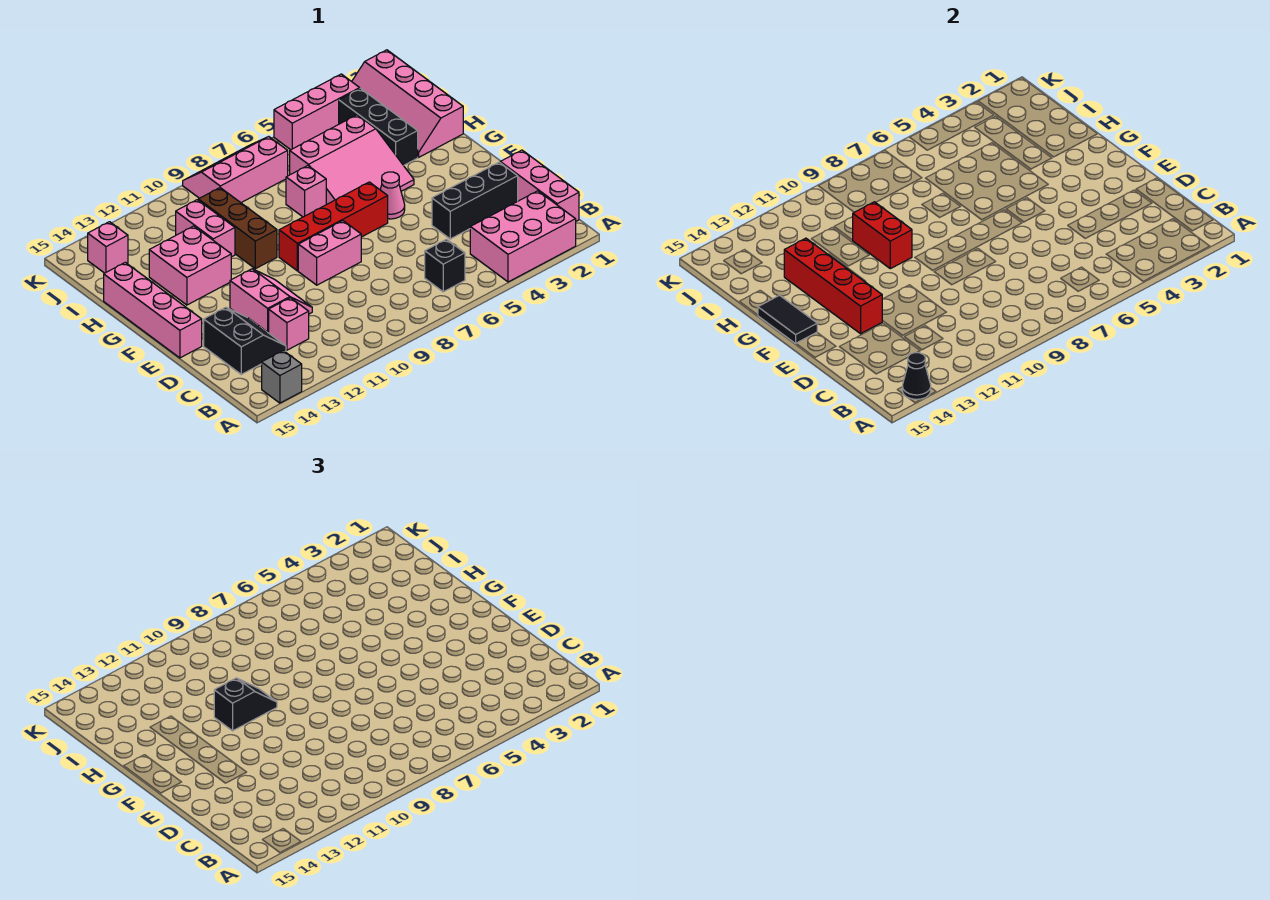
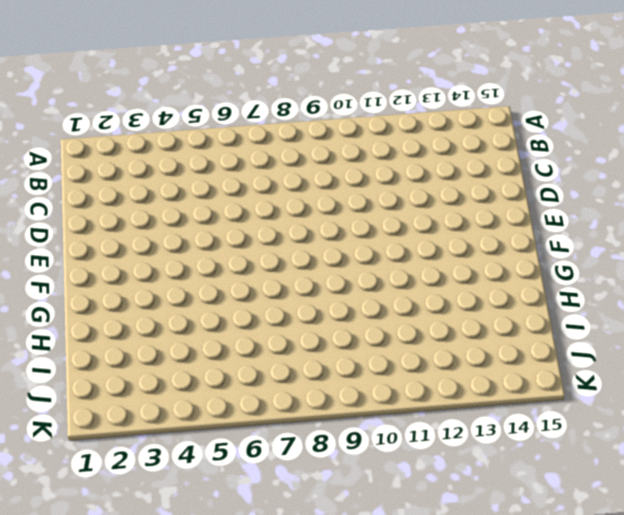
none -> pink brick A2:B4 level 1
none -> grey brick A14 level 1
none -> pink brick B1:D1 level 1

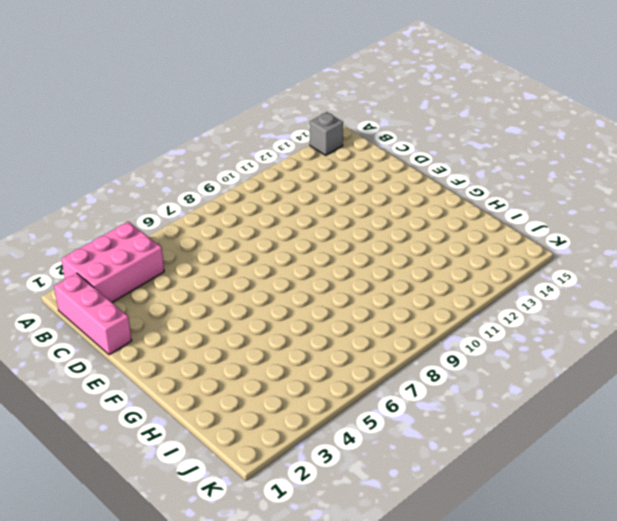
none -> black brick B6 level 1
none -> pink brick C12 level 1
none -> black slope C13:D14 level 1 top 14

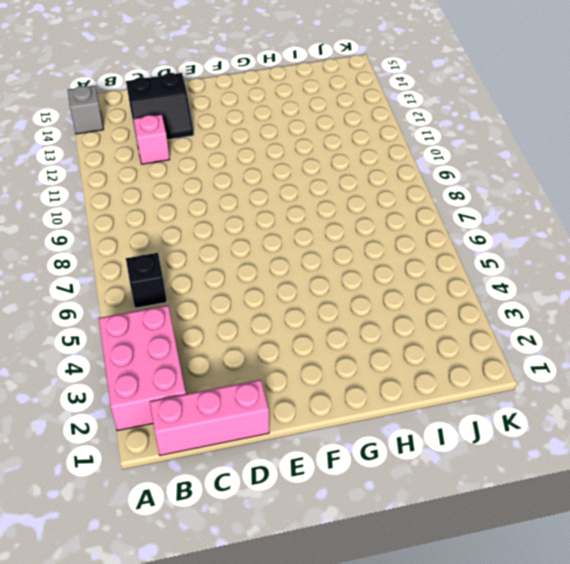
none -> black brick D2:D4 level 1
none -> pink slope D11:E12 level 1 top 12
none -> pink brick E8:E9 level 1

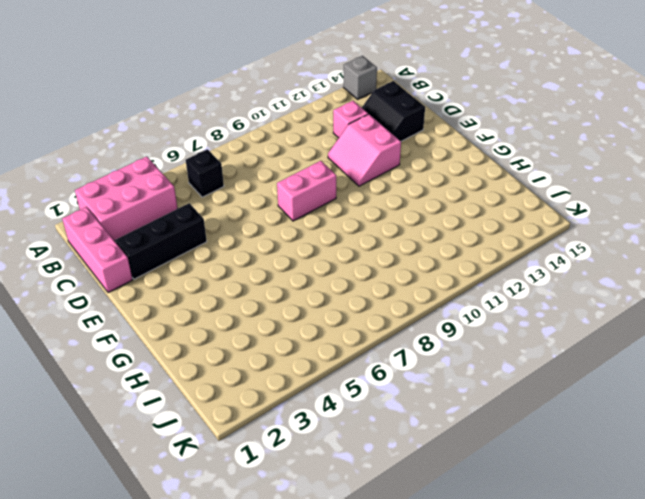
none -> pink brick E15:H15 level 1
none -> pink cone F5 level 1
none -> red brick F6:F9 level 1

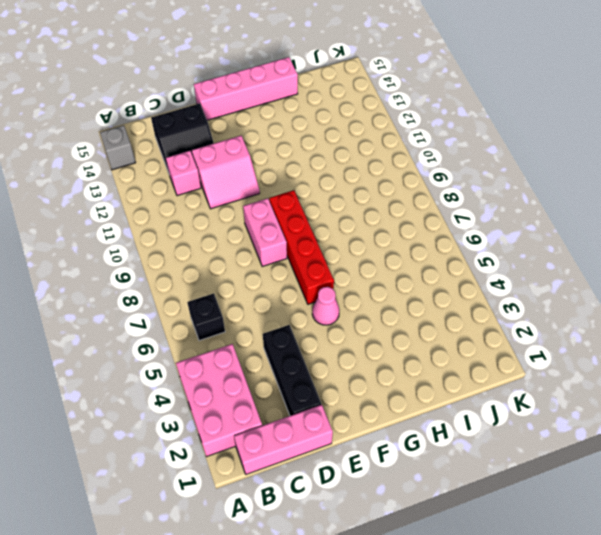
none -> pink slope G4:I6 level 1 top I
none -> brown brick G10:I10 level 1
none -> pink brick G12:H13 level 1

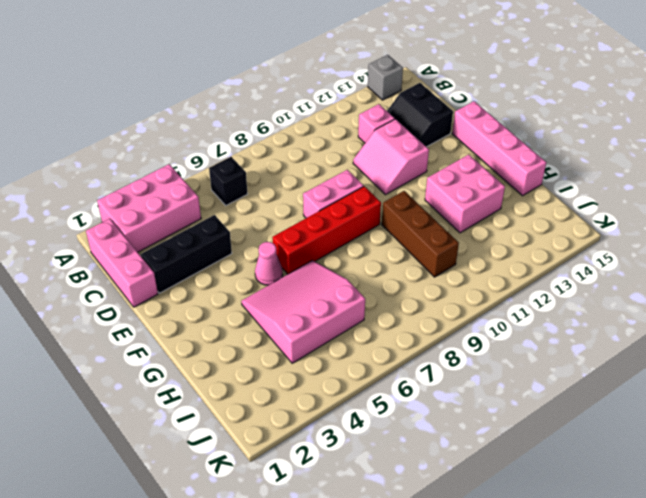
none -> pink slope H1:K2 level 1 top 1
none -> black brick H3:J3 level 1
none -> pink brick H7 level 1

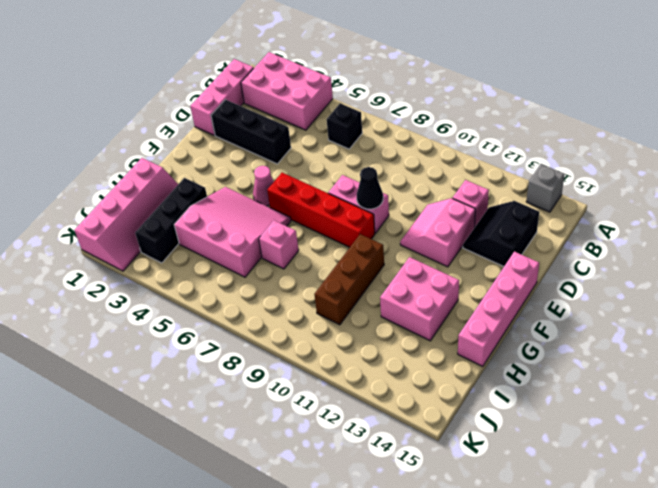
black cone E9 level 2 -> black cone A14 level 2
none -> pink brick H11:I11 level 1
none -> pink slope J7:K9 level 1 top J
none -> pink brick J14 level 1

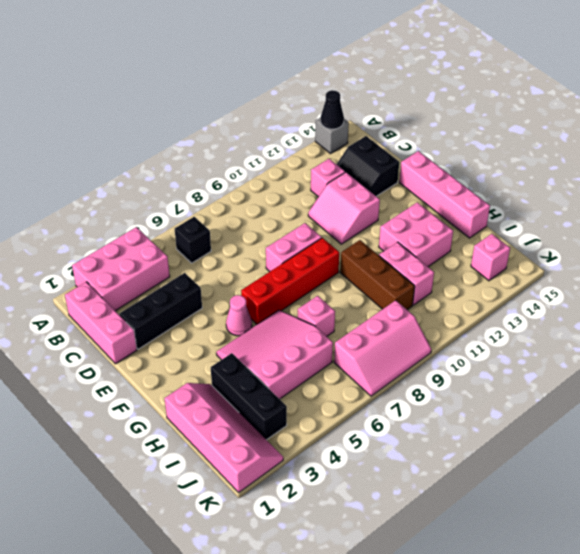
none -> pink brick K3:K5 level 1
none -> red brick E13:H13 level 2
none -> black tile F15:G15 level 2

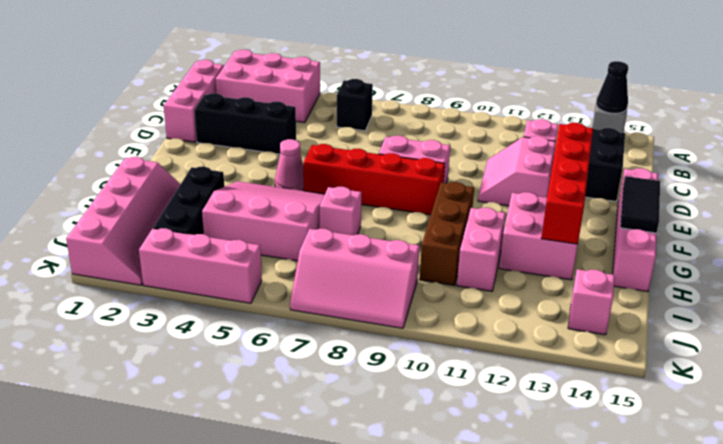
none -> red brick G10:H10 level 2
none -> black slope G10:G11 level 3 top 11

